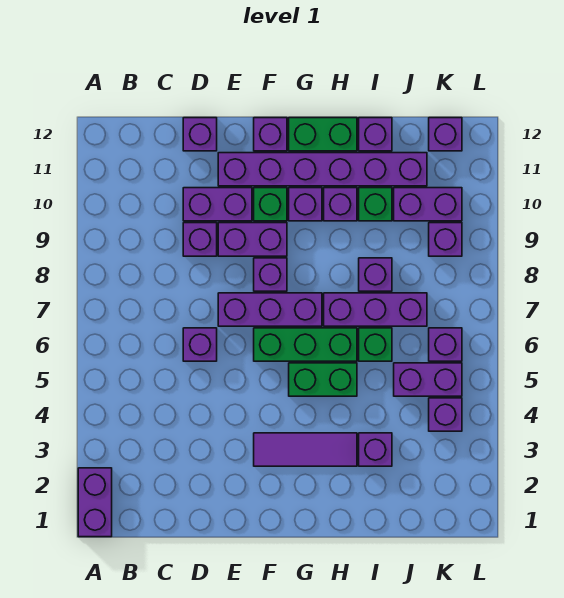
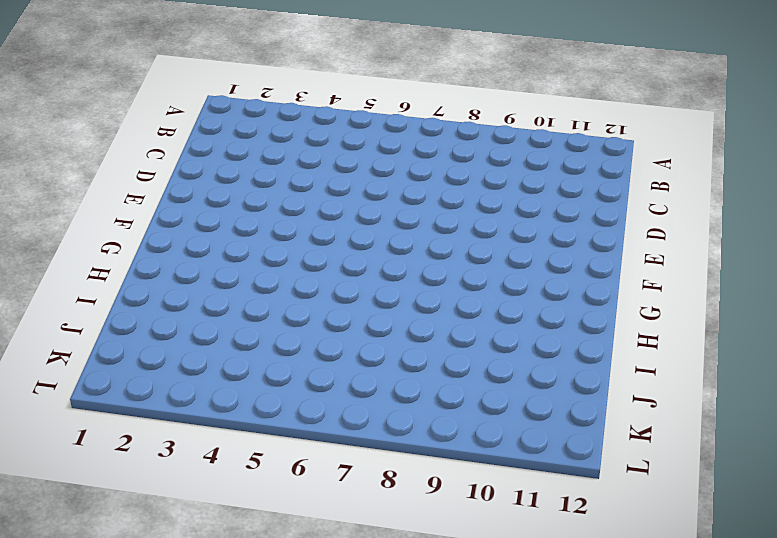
none -> purple brick A1:A2 level 1
none -> purple brick D6 level 1
none -> purple brick D9 level 1

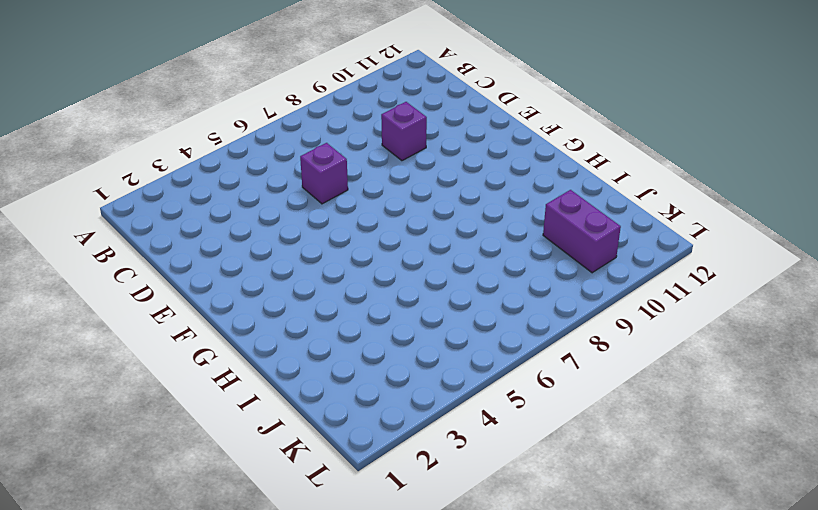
none -> purple brick A1:A2 level 1
none -> purple brick D10:E10 level 1
none -> purple brick D12 level 1

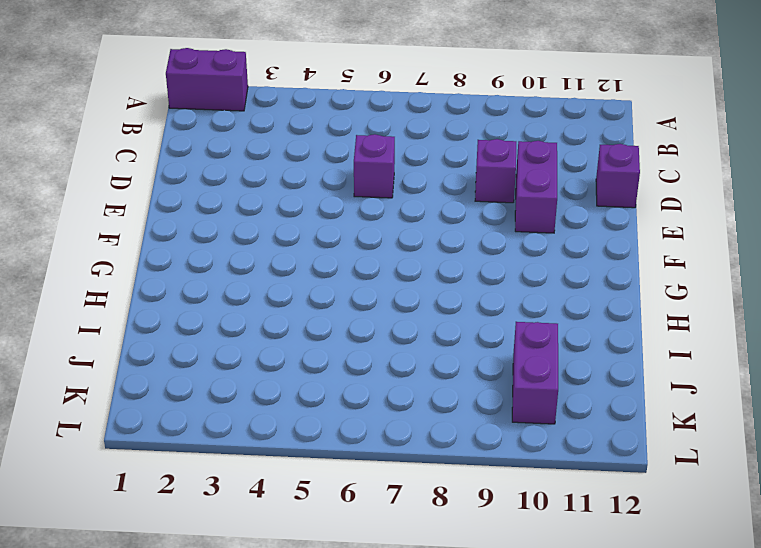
none -> purple brick E7:G7 level 1
none -> purple brick E9:F9 level 1
none -> purple brick E11:J11 level 1

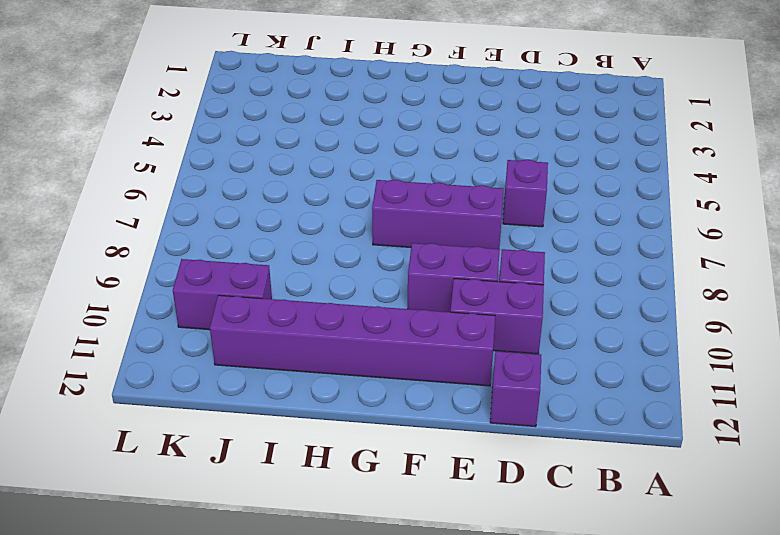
none -> purple brick A1:A2 level 1
none -> purple tile F3:H3 level 1
none -> green brick F6:H6 level 1

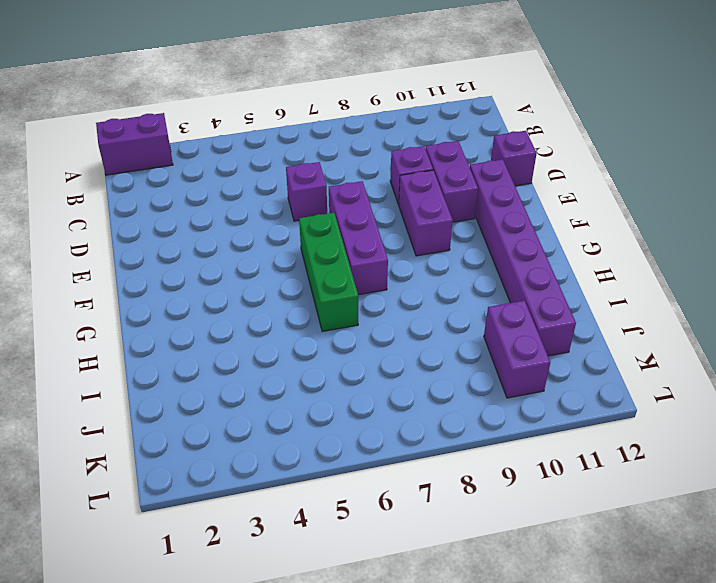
none -> purple tile F3:H3 level 1
none -> purple brick F8 level 1
none -> green brick F10 level 1

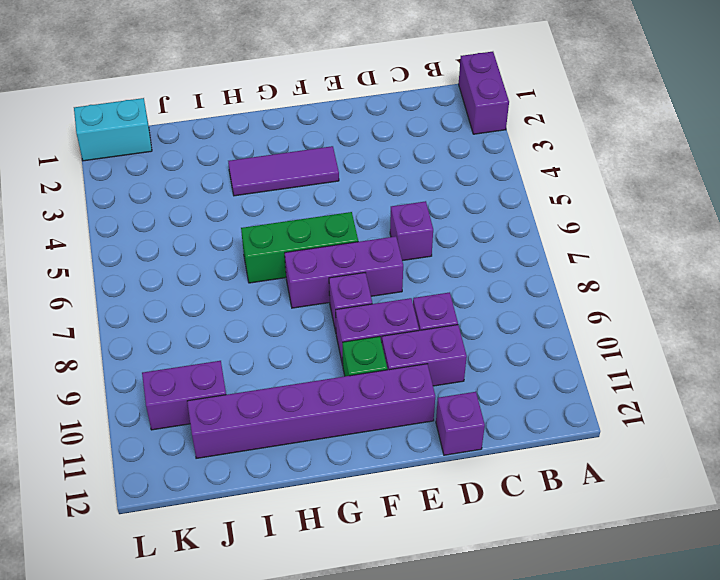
cyan brick K1:L1 level 1 -> none
none -> purple brick F12 level 1
none -> green brick G5:H5 level 1
none -> purple brick G10 level 1

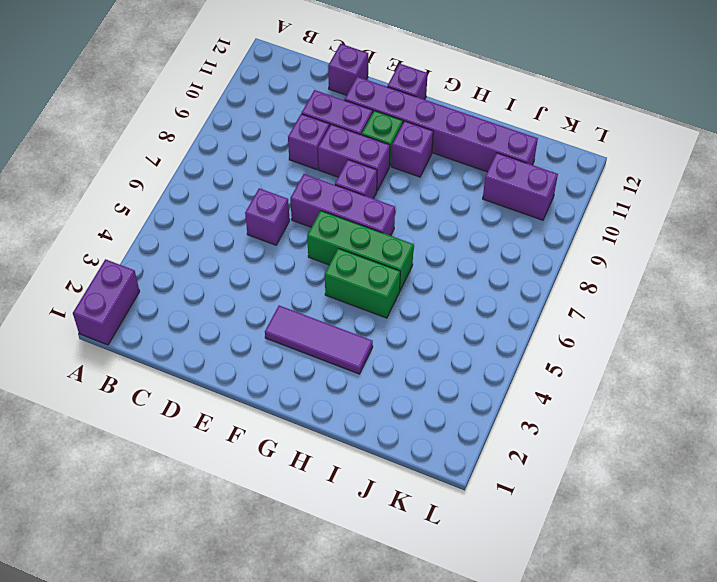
none -> green brick G12:H12 level 1
none -> purple brick H7:J7 level 1
none -> purple brick H10 level 1

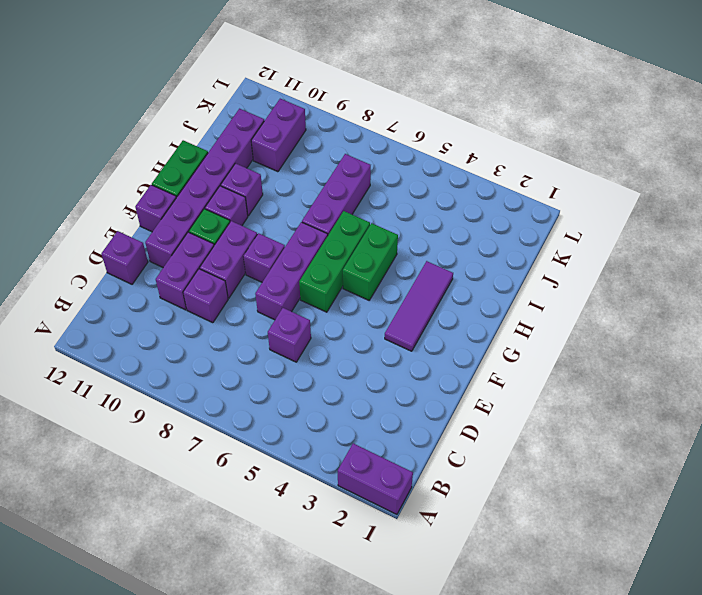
none -> purple brick I3 level 1
none -> green brick I6 level 1
none -> purple brick I8 level 1

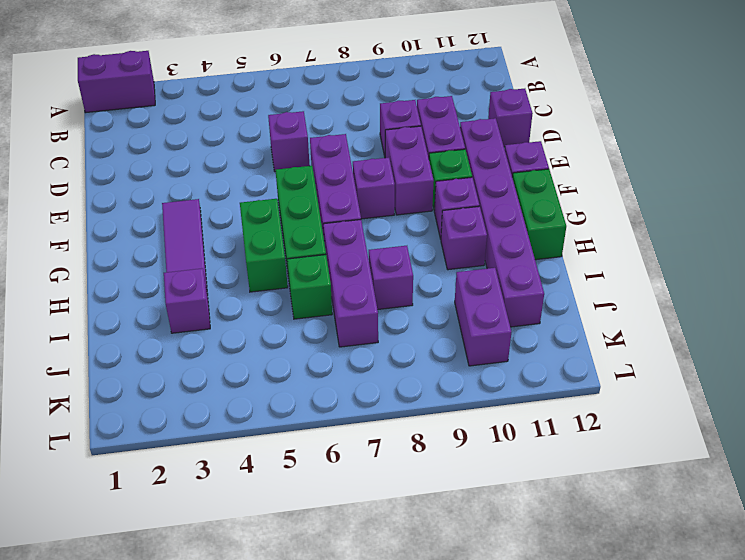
none -> green brick I10 level 1
none -> purple brick I12 level 1
none -> purple brick J5:K5 level 1

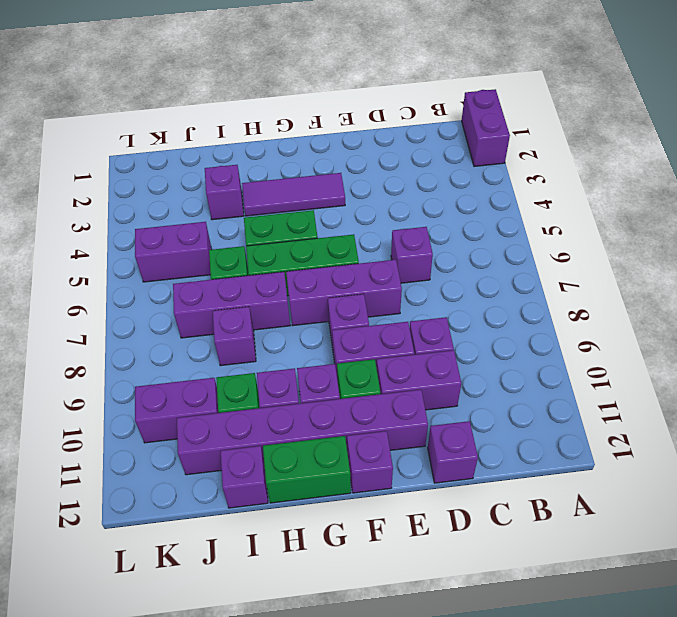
none -> purple brick K4 level 1
none -> purple brick K6 level 1
none -> purple brick K9 level 1

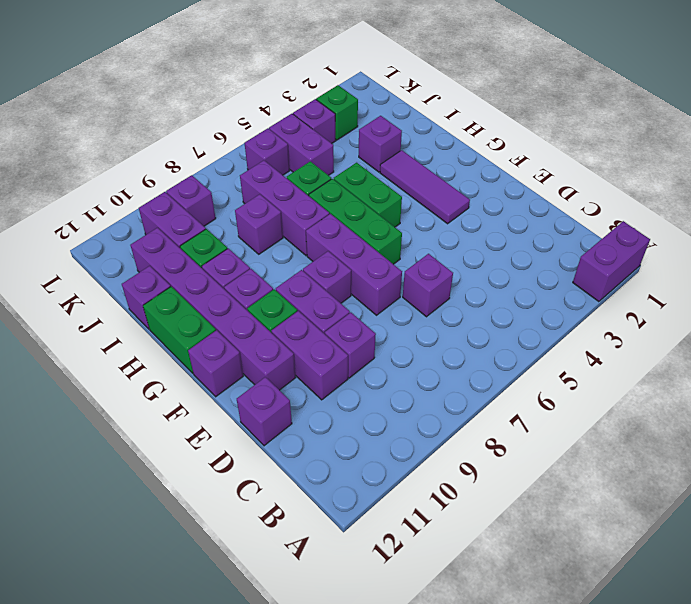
green brick K3 level 1 -> none
none -> purple brick K12 level 1

